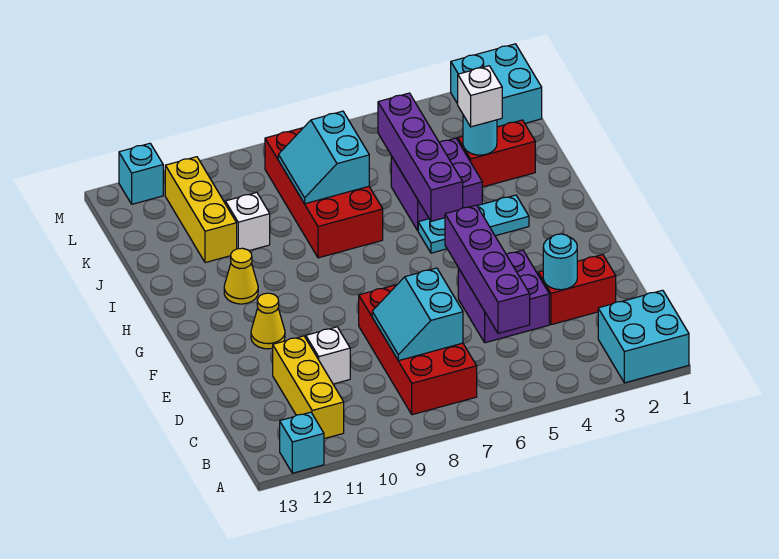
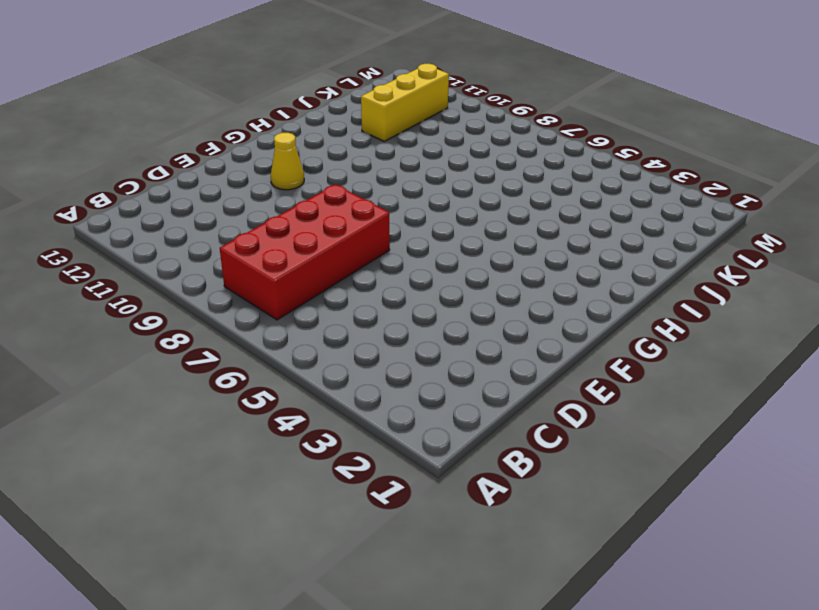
none -> cyan brick A1:B2 level 1
none -> cyan brick A12 level 1
none -> yellow brick B11:D11 level 1

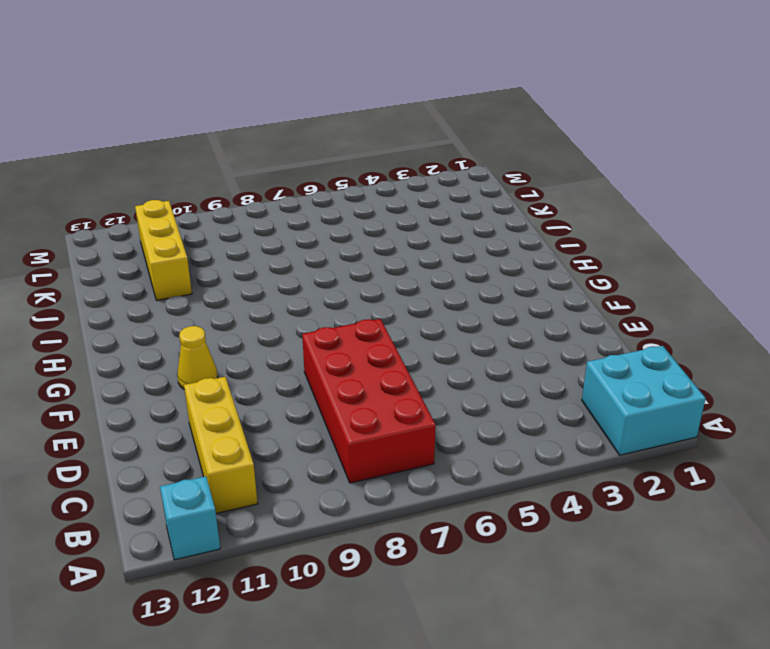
none -> red brick D2:D3 level 1
none -> purple brick D4:E5 level 1
none -> white brick D10 level 1

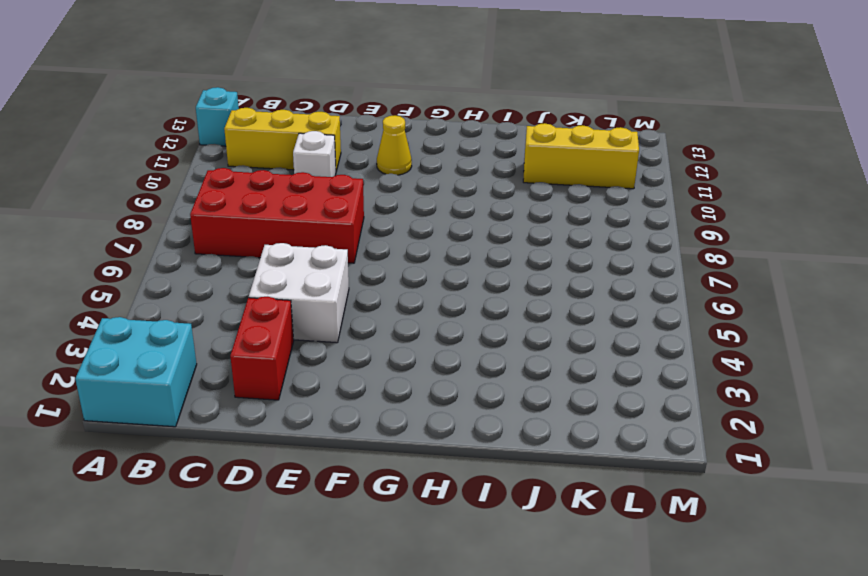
white brick D4:E5 level 1 -> purple brick D4:E5 level 1
none -> cyan plate H3:H5 level 1
none -> yellow cone H11 level 1
none -> purple brick I4:J5 level 1

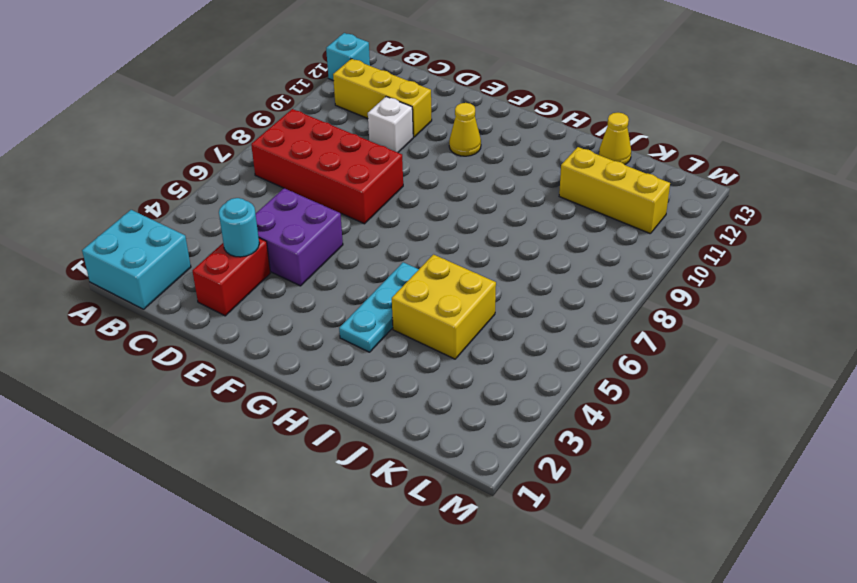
yellow brick I4:J5 level 1 -> purple brick I4:J5 level 1
yellow cone J13 level 1 -> yellow cone H11 level 1
none -> red brick I7:L8 level 1
none -> red brick J2:J3 level 1
none -> white brick J10 level 1

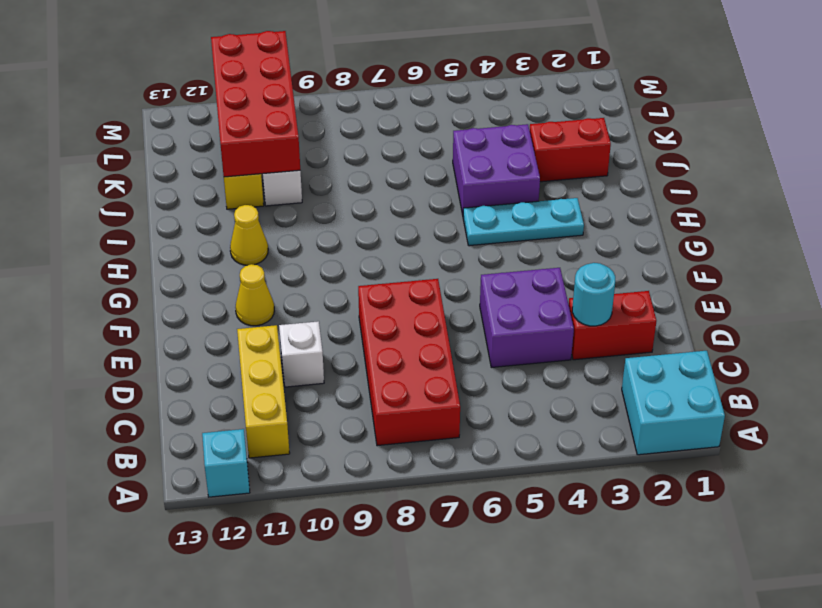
red brick J10:M11 level 2 -> red brick I7:L8 level 1
none -> cyan brick L1:M2 level 1
none -> cyan brick M12 level 1
none -> purple brick C5:F5 level 2

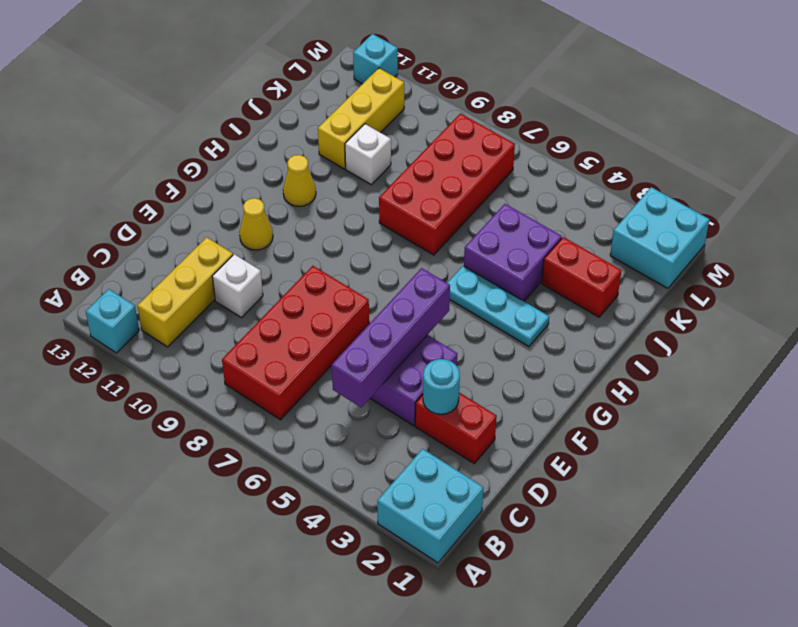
none -> cyan slope C7:D8 level 2 top 7
none -> purple brick H5:K5 level 2
none -> cyan round brick J3 level 2

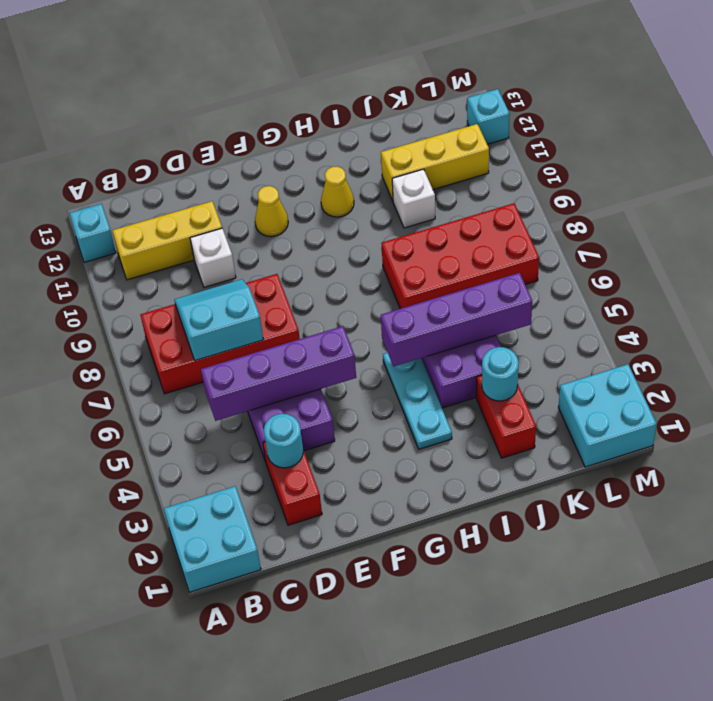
none -> cyan slope J7:K8 level 2 top 7
none -> white brick J3 level 3

